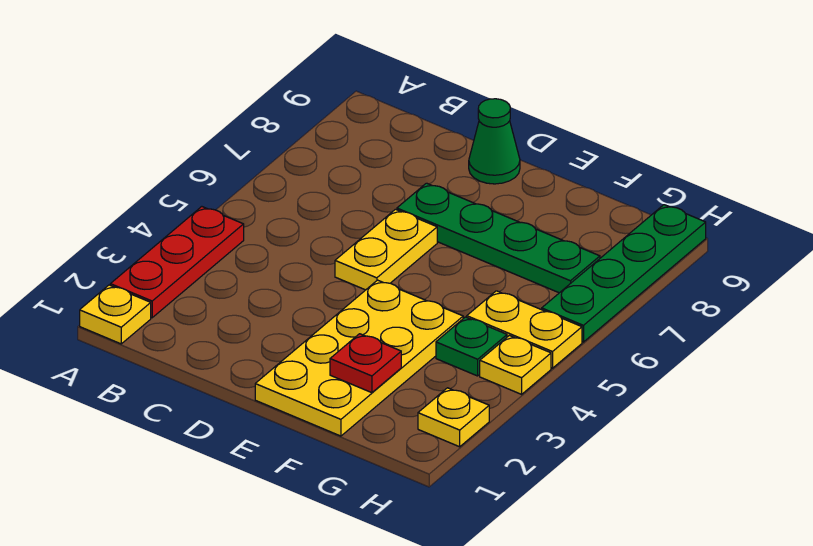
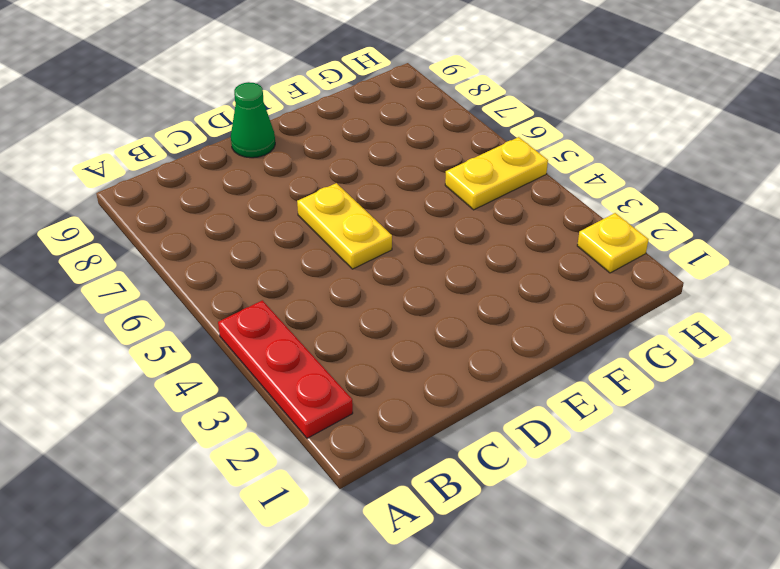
none -> yellow plate A1 level 1
none -> green plate D7:G7 level 1
none -> yellow plate E1:F4 level 1

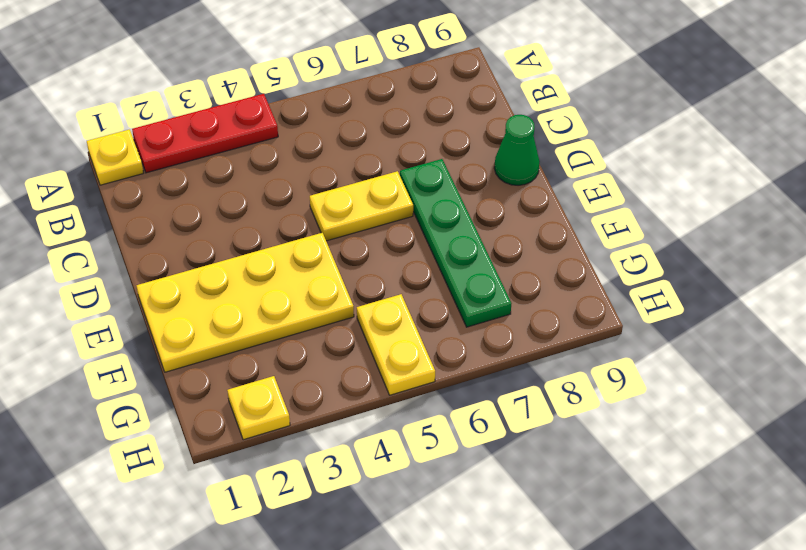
none -> green plate G4 level 1
none -> yellow plate H4 level 1
none -> green plate H6:H9 level 1

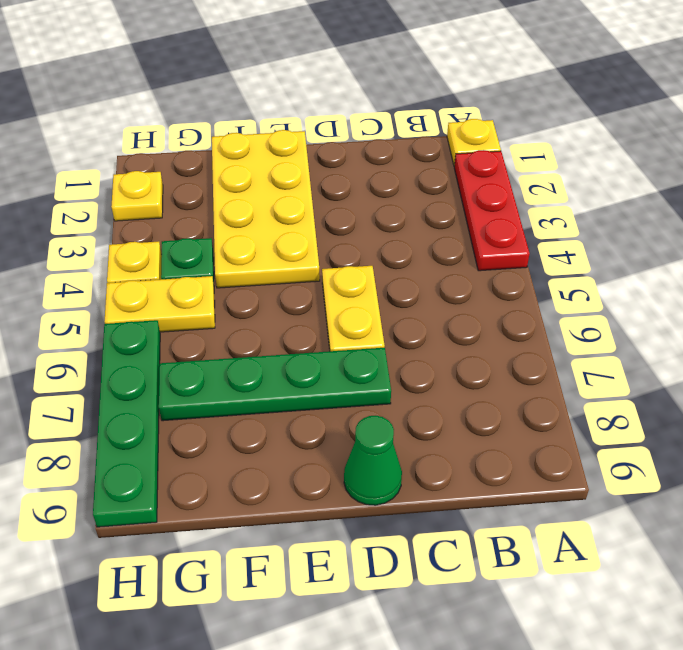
none -> red plate F2 level 2

